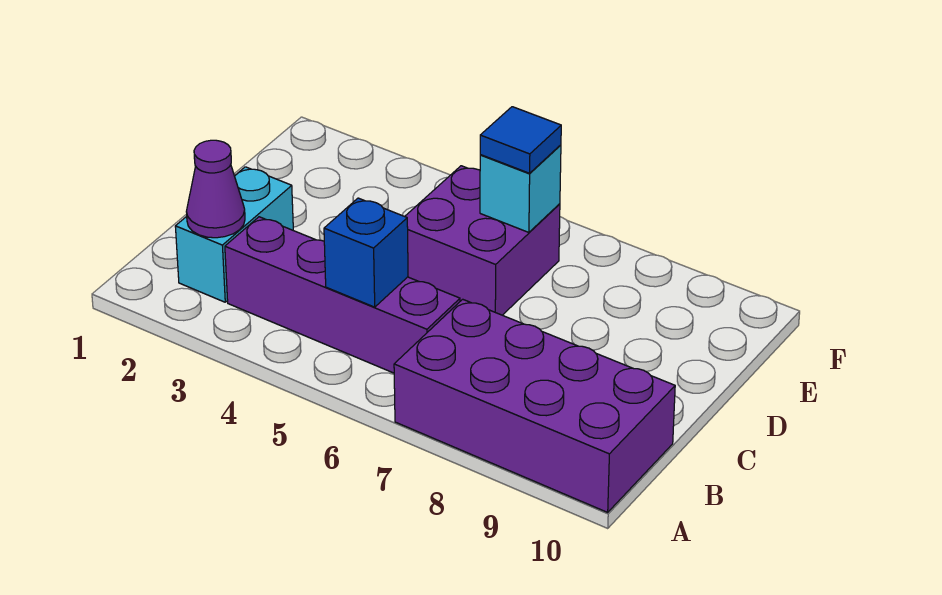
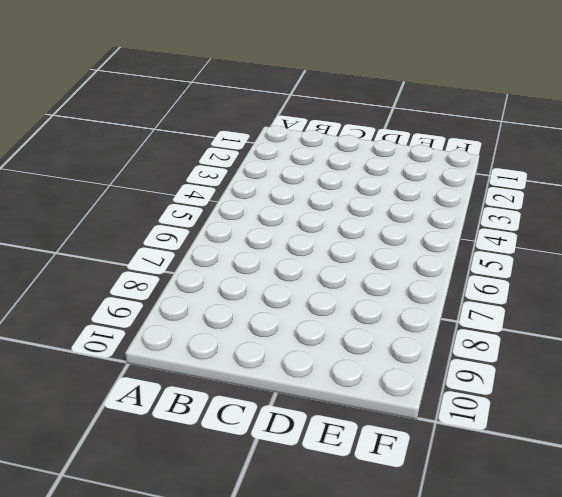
none -> purple brick A7:B10 level 1
none -> cyan brick B2:C2 level 1

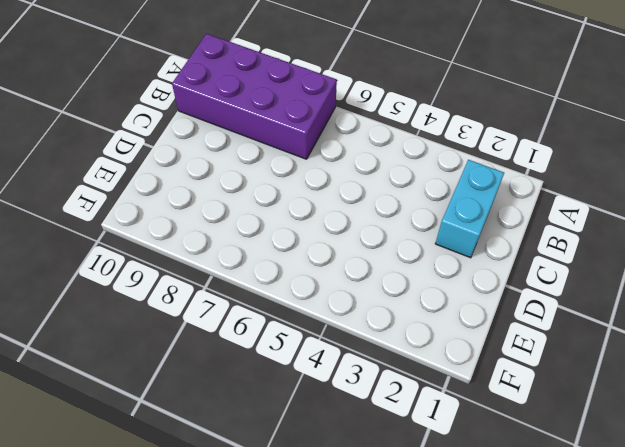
none -> purple brick B3:B6 level 1
none -> purple brick D5:E6 level 1

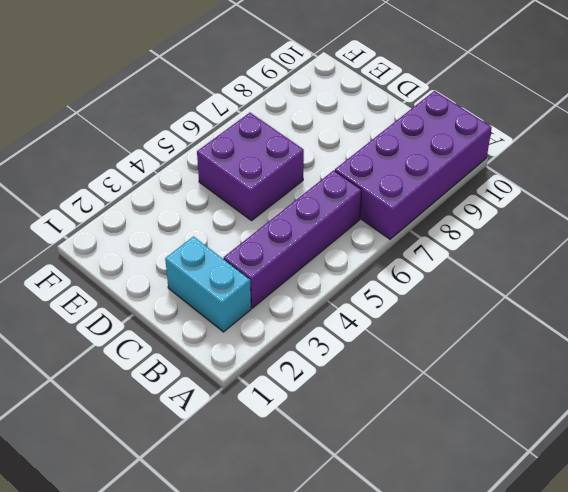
none -> purple cone B2 level 2
none -> blue brick B5 level 2

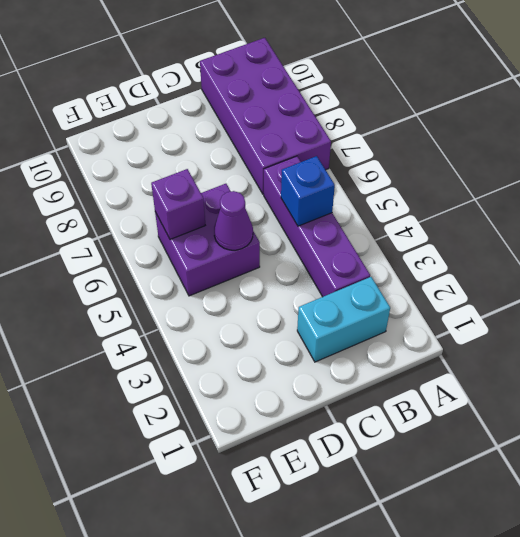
purple cone D5 level 2 -> purple cone B2 level 2
purple brick E6 level 2 -> cyan brick E6 level 2
none -> blue tile E6 level 3

